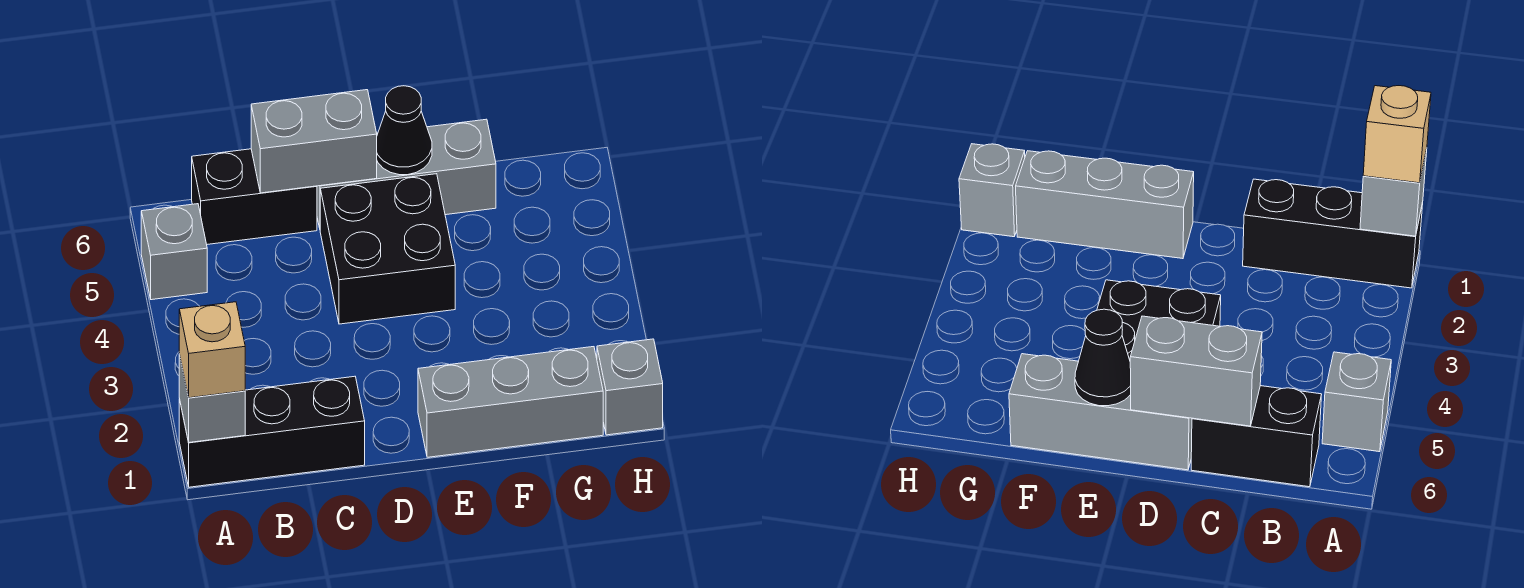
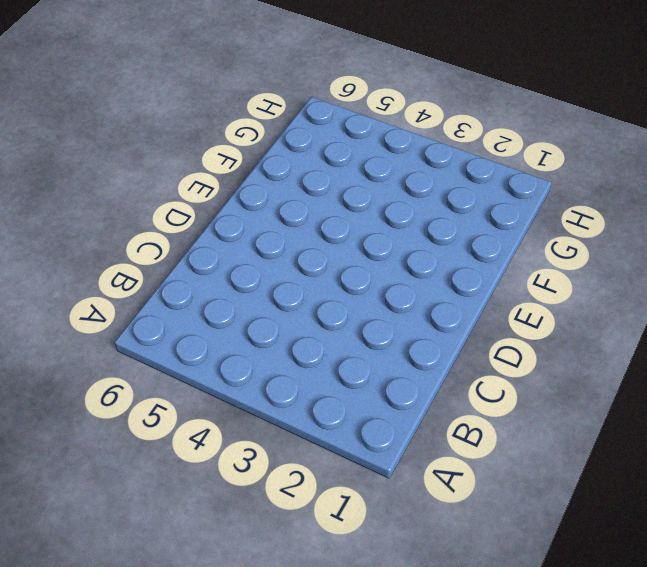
none -> black brick A1:C1 level 1
none -> grey brick A5 level 1

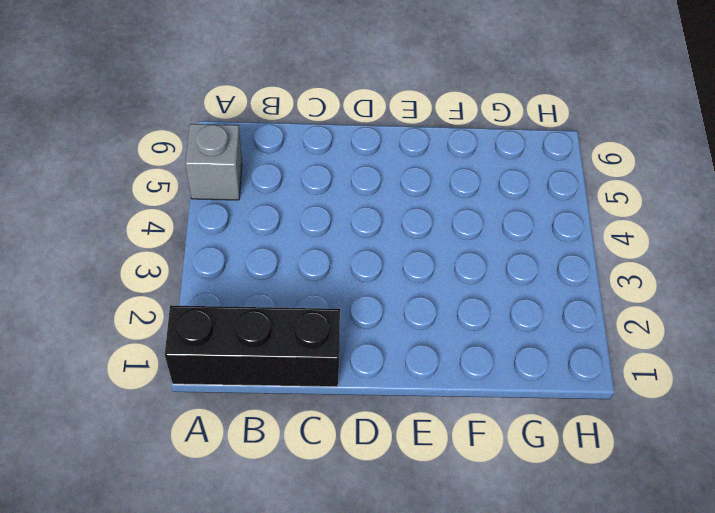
none -> black brick B6:C6 level 1
none -> black brick D4:E5 level 1

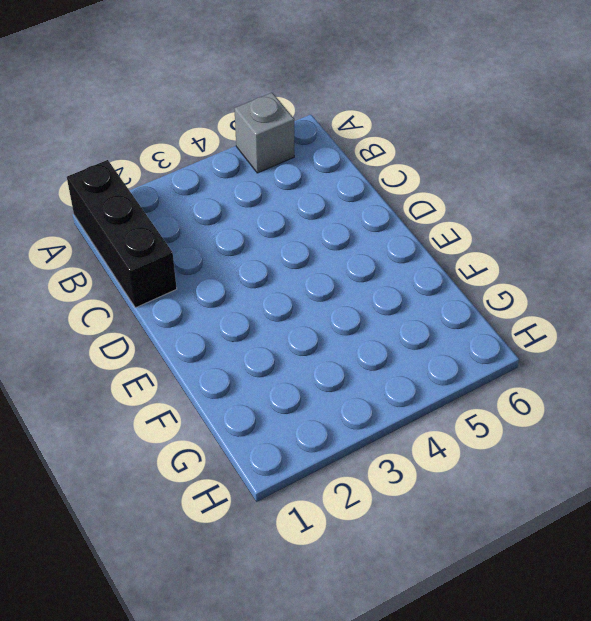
none -> black brick B6:C6 level 1
none -> black brick D4:E5 level 1

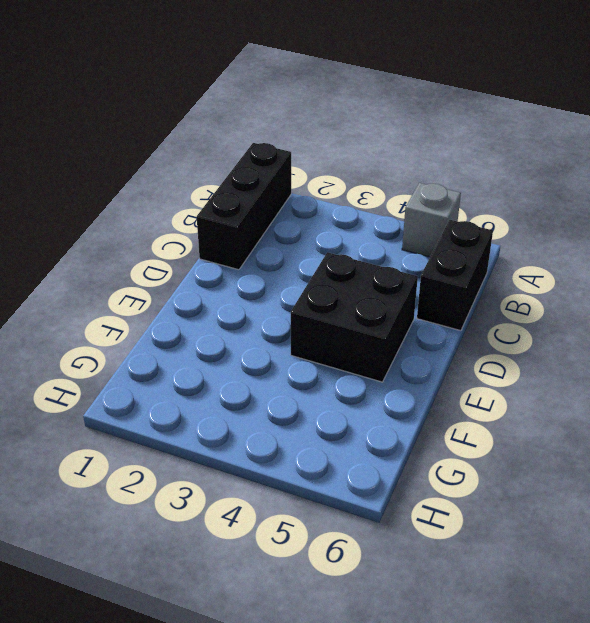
none -> grey brick D6:F6 level 1
none -> grey brick E1:G1 level 1

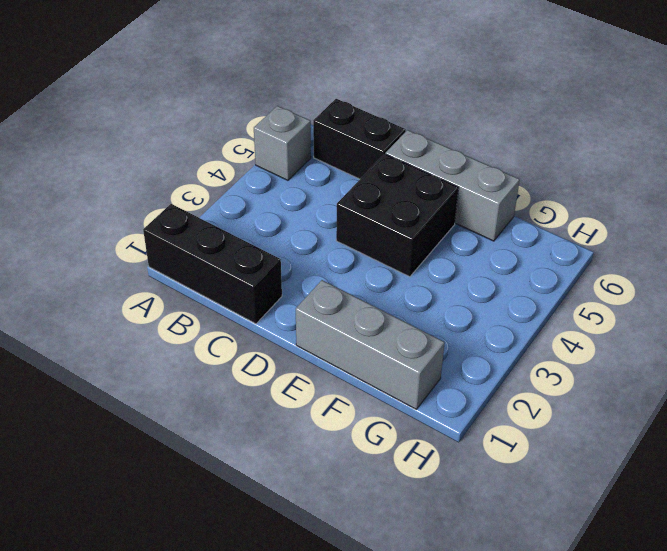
none -> grey brick H1 level 1
none -> grey brick A1 level 2

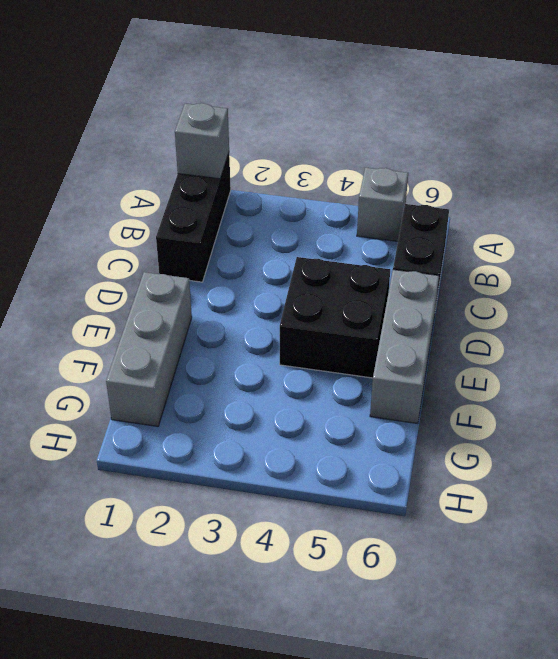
none -> grey brick H1 level 1
none -> grey brick C6:D6 level 2

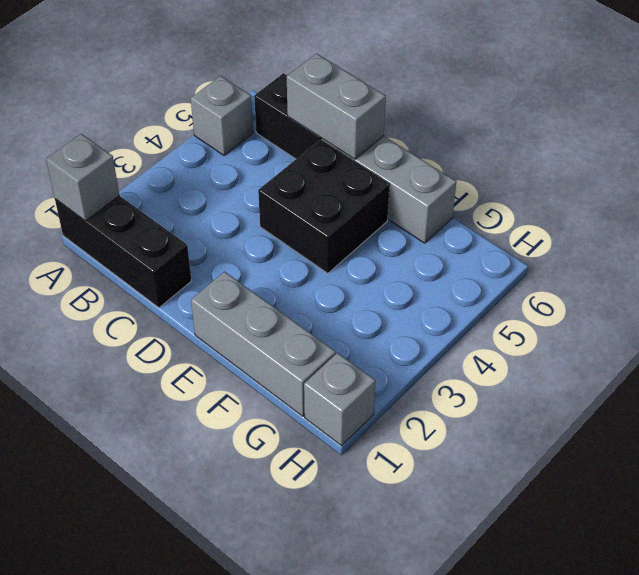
none -> black cone E6 level 2
none -> tan brick A1 level 3

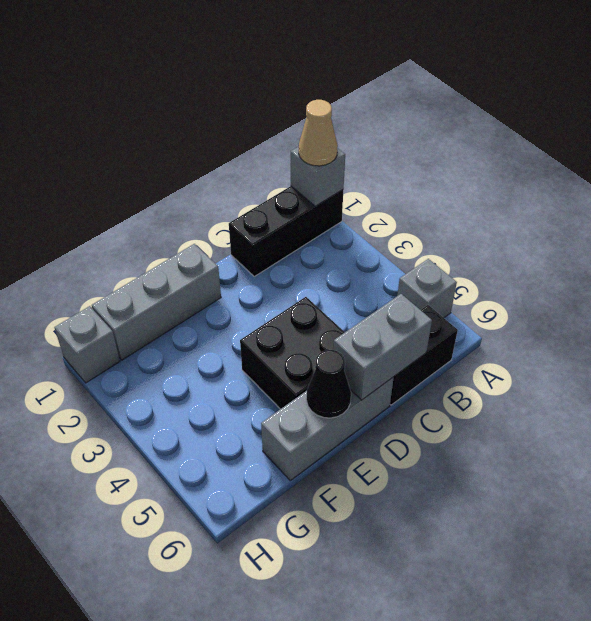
tan cone A1 level 3 -> tan brick A1 level 3

